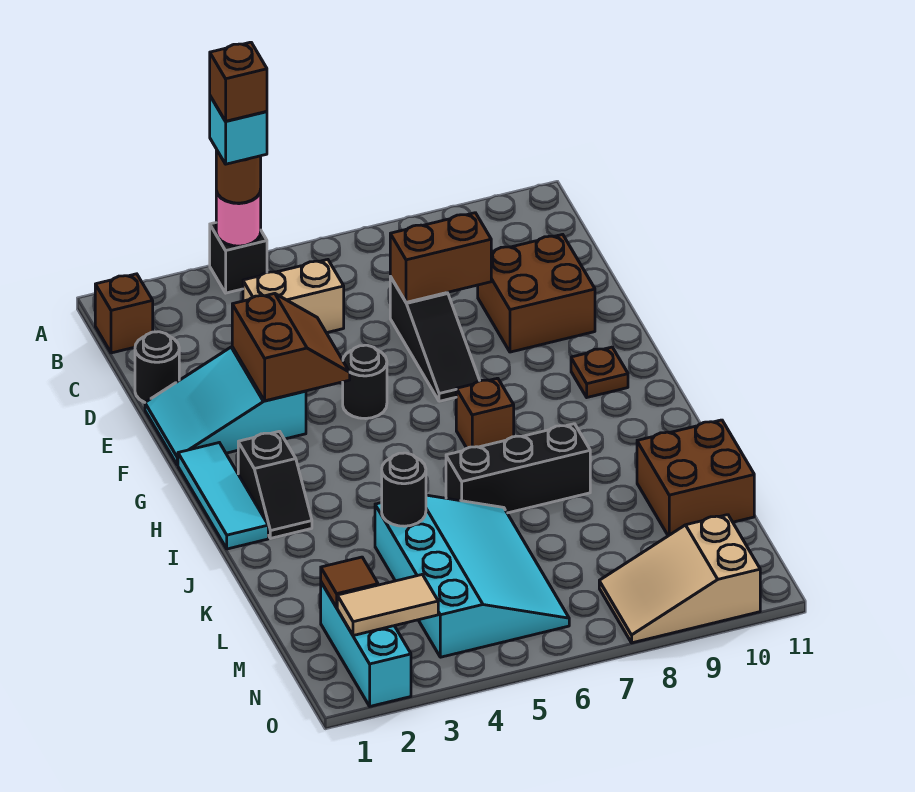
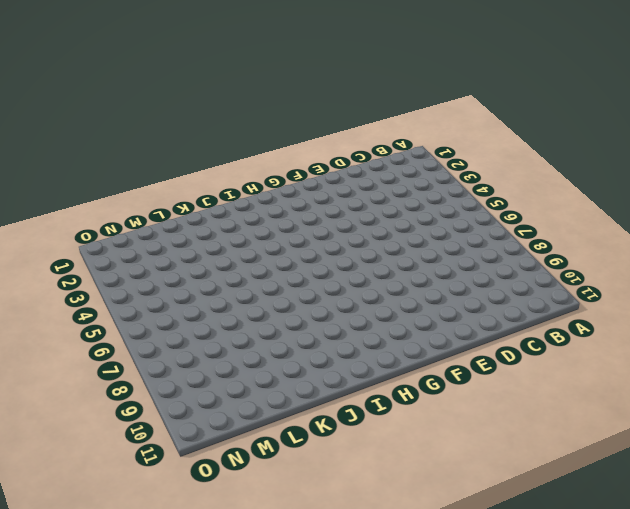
none -> black brick A4 level 1
none -> brown brick B1 level 1
none -> tan brick C4:C5 level 1

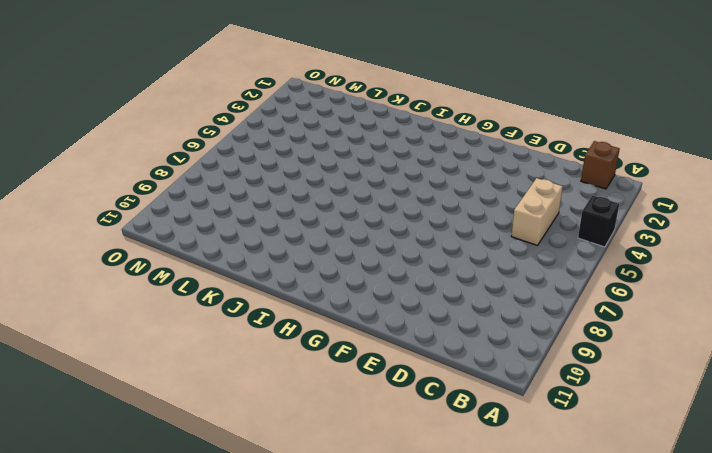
none -> black round brick D1 level 1
none -> black slope D7:F7 level 1 top D
none -> brown brick D9:E10 level 1

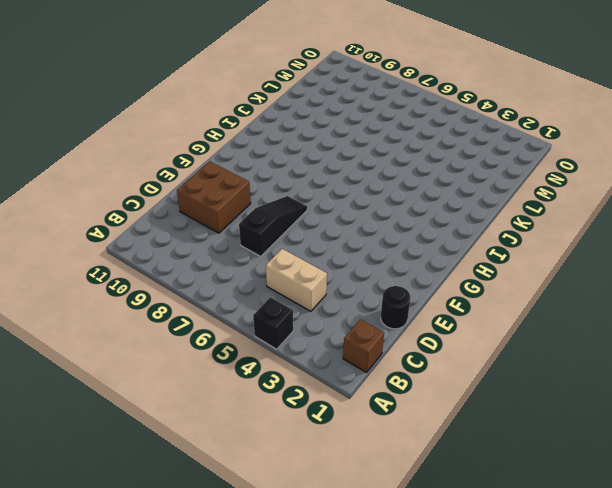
none -> cyan slope E1:F3 level 1 top 3
none -> black round brick F5 level 1
none -> cyan tile G1:I1 level 1

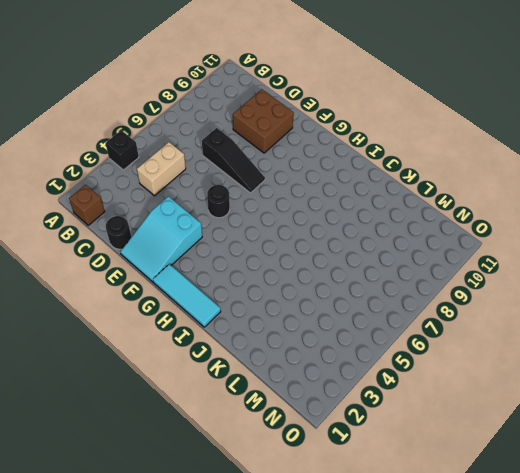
none -> brown plate G10 level 1
none -> black slope H2:I2 level 1 top H
none -> brown brick H7 level 1

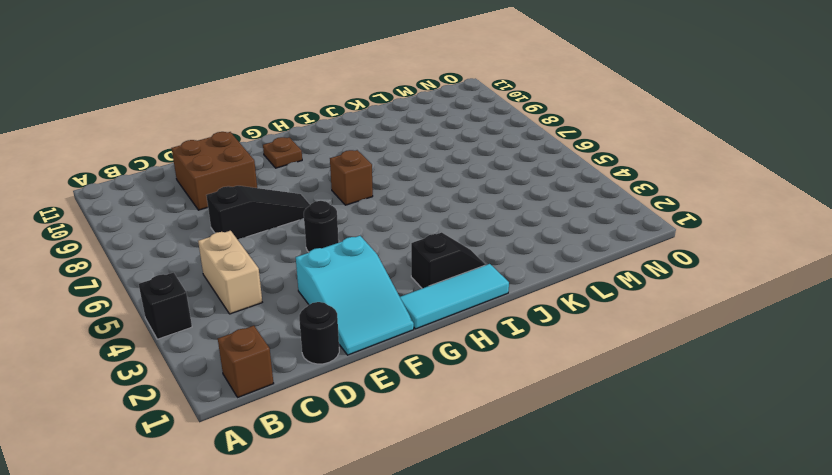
none -> black brick J6:J8 level 1
none -> cyan slope K4:N6 level 1 top 4
none -> brown brick K10:L11 level 1

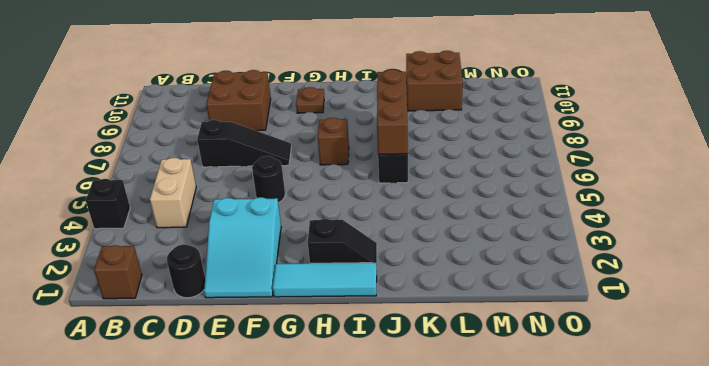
brown brick J6:J8 level 2 -> none
none -> cyan slope K4:N6 level 1 top 4
none -> cyan brick M2:O2 level 1
none -> tan slope N8:O10 level 1 top 10

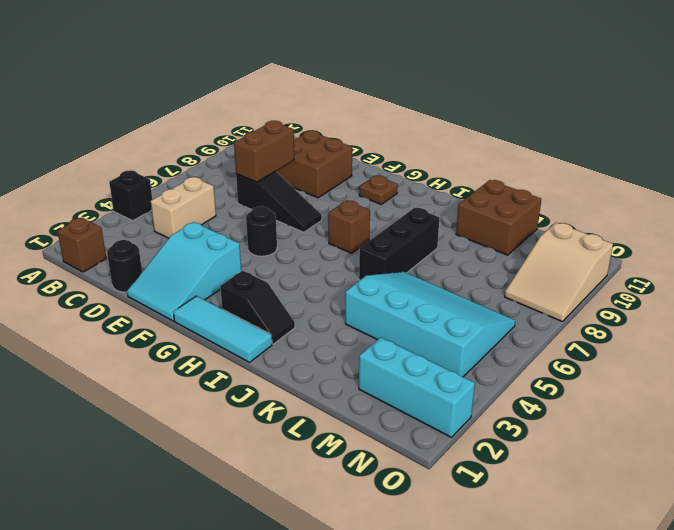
none -> pink round brick A4 level 2
none -> brown slope E3:F4 level 2 top 3
none -> black round brick K4 level 2

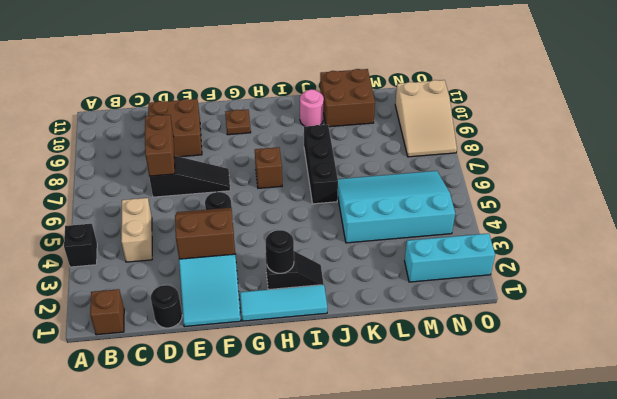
black round brick H2 level 2 -> black round brick K4 level 2
pink round brick J10 level 1 -> pink round brick A4 level 2
none -> brown tile M2 level 2
none -> tan tile N2:N3 level 2
none -> brown round brick A4 level 3

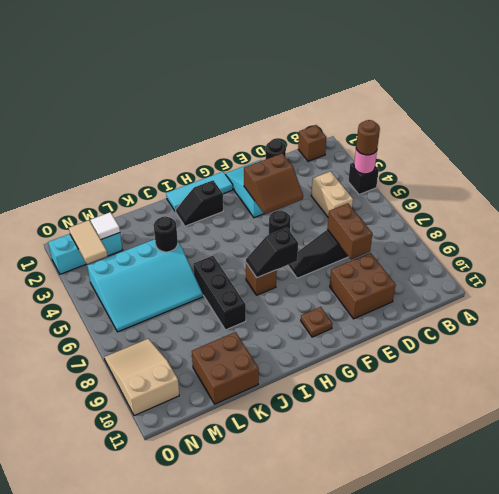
black slope G7:H7 level 2 top G -> none
white tile M2 level 2 -> brown tile M2 level 2
none -> cyan brick A4 level 4
none -> brown brick A4 level 5

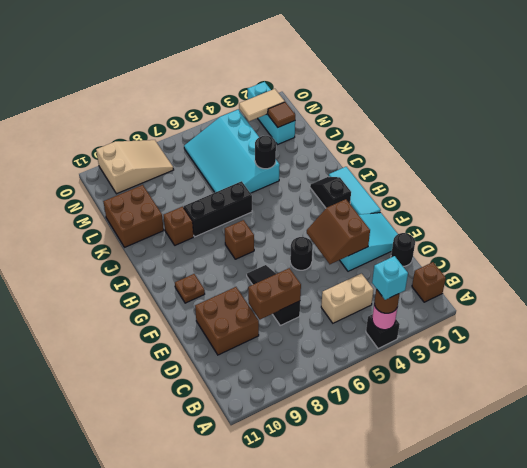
brown brick J9 level 1 -> brown brick A4 level 5

